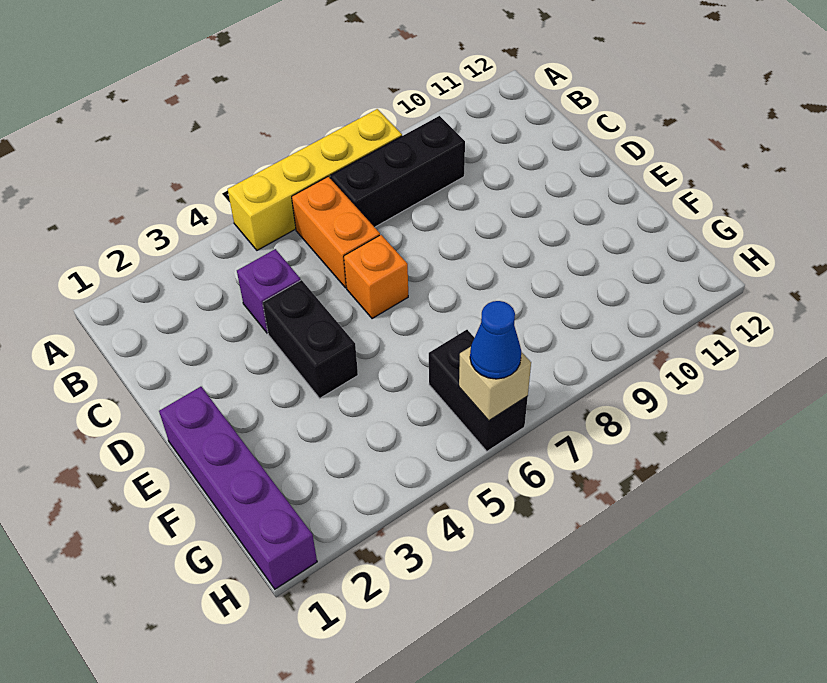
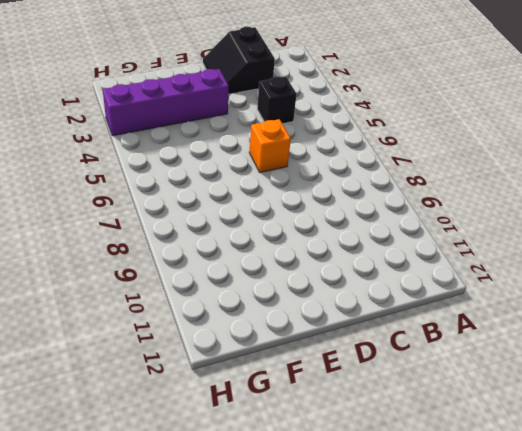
black slope C1:D2 level 1 top C -> none
black brick C4 level 1 -> purple brick C4 level 1
purple brick E3:H3 level 1 -> purple brick E1:H1 level 1
none -> yellow brick A5:A8 level 1
none -> orange brick B6:C6 level 1

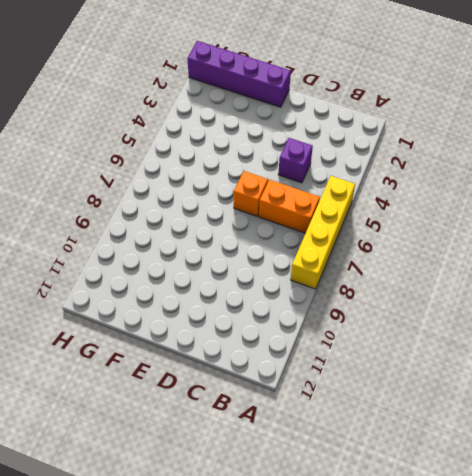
none -> black brick B7:B9 level 1
none -> black brick D4:E4 level 1

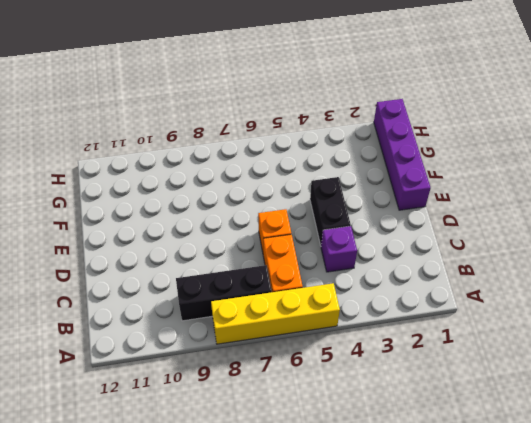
none -> black brick G6:H6 level 1
none -> tan brick H6 level 2

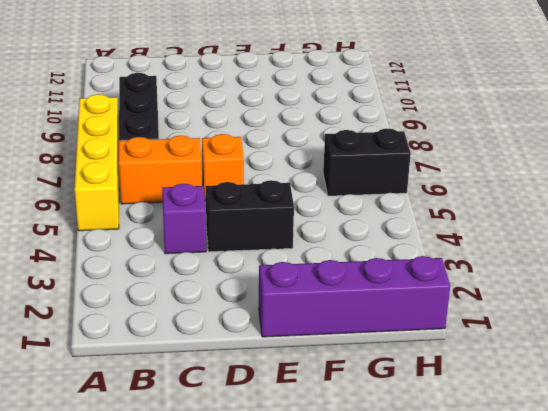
none -> tan brick H6 level 2
none -> blue cone H6 level 3

